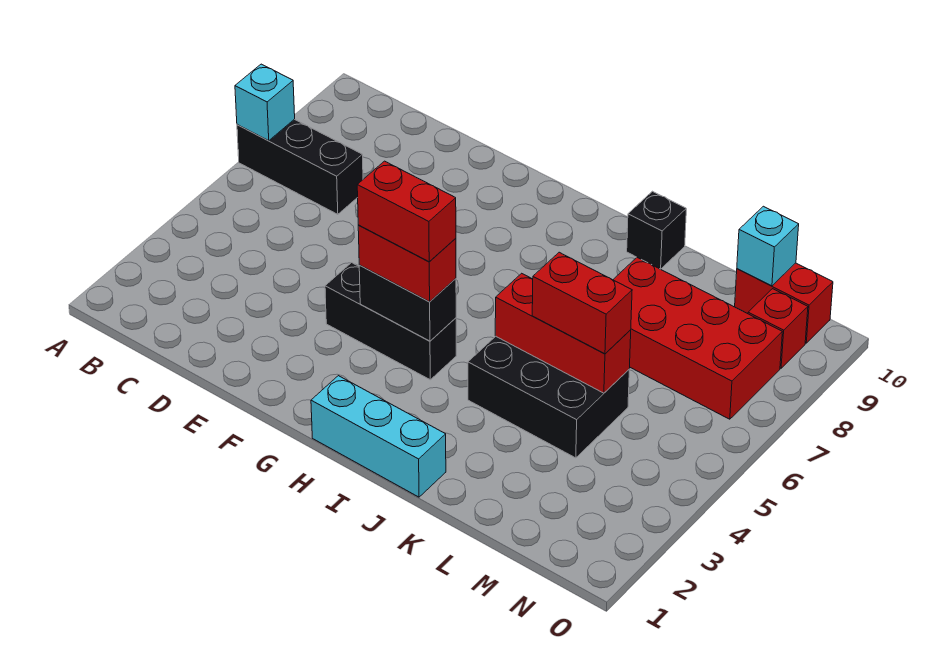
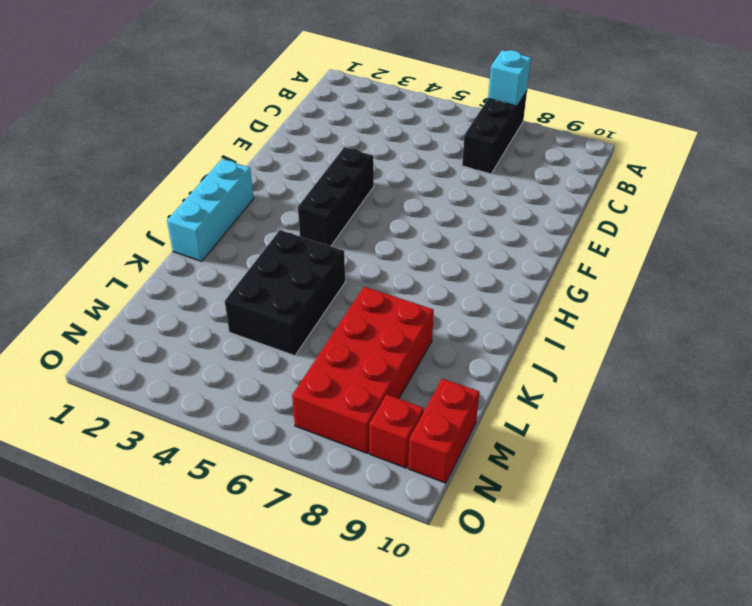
none -> black brick J10 level 1
none -> black brick G4:H4 level 2
none -> red brick J5:L5 level 2

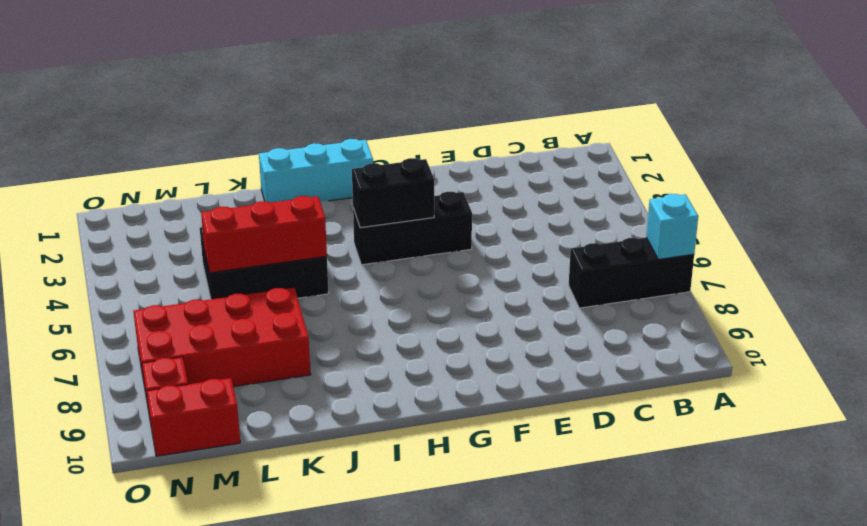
none -> black brick J10 level 1
none -> cyan brick M10 level 2
none -> red brick G4:H4 level 3

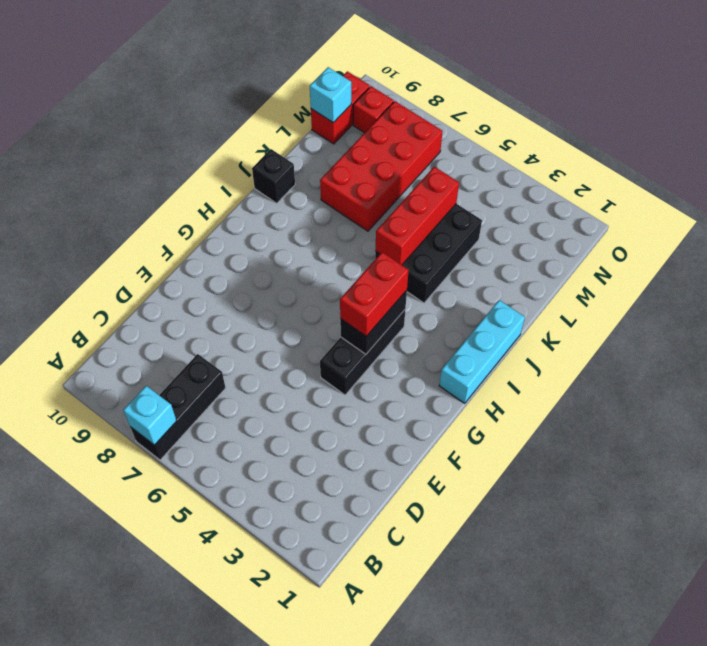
none -> red brick K5:L5 level 3
none -> red brick G4:H4 level 4

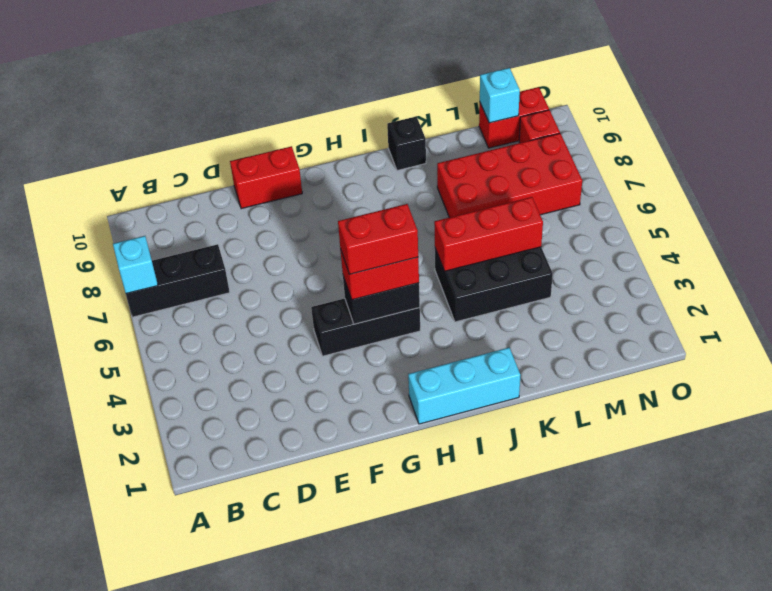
red brick E10:F10 level 1 -> red brick K5:L5 level 3

